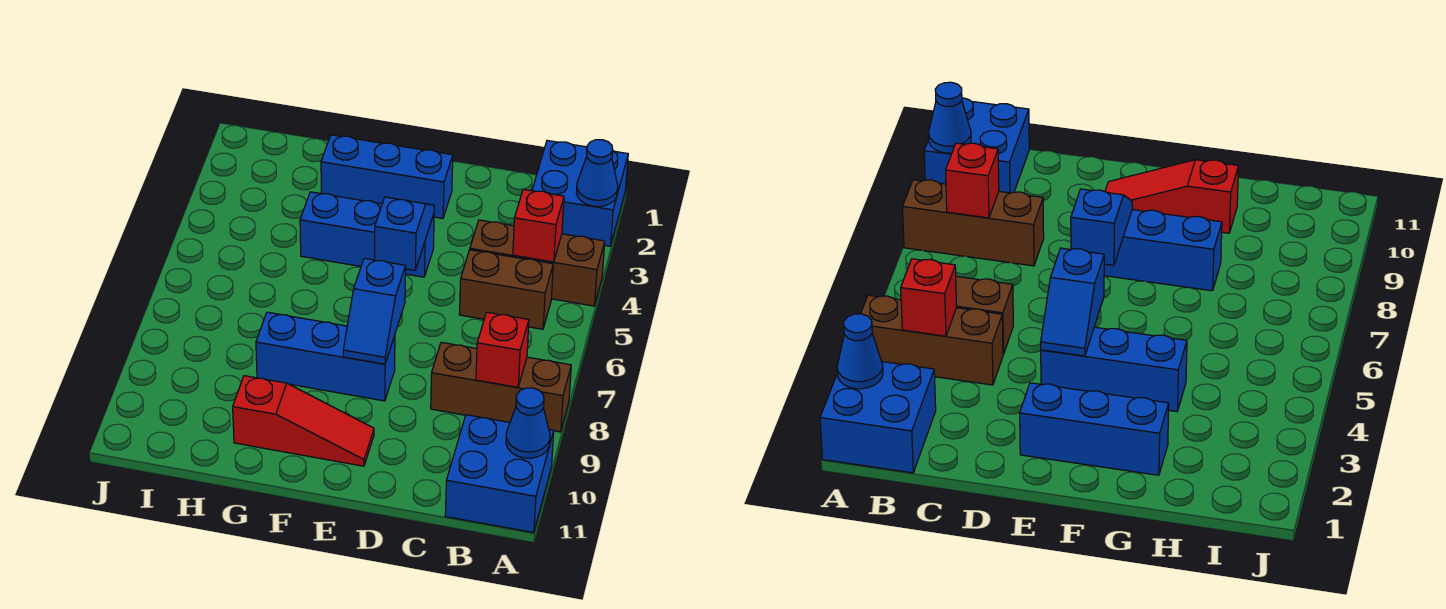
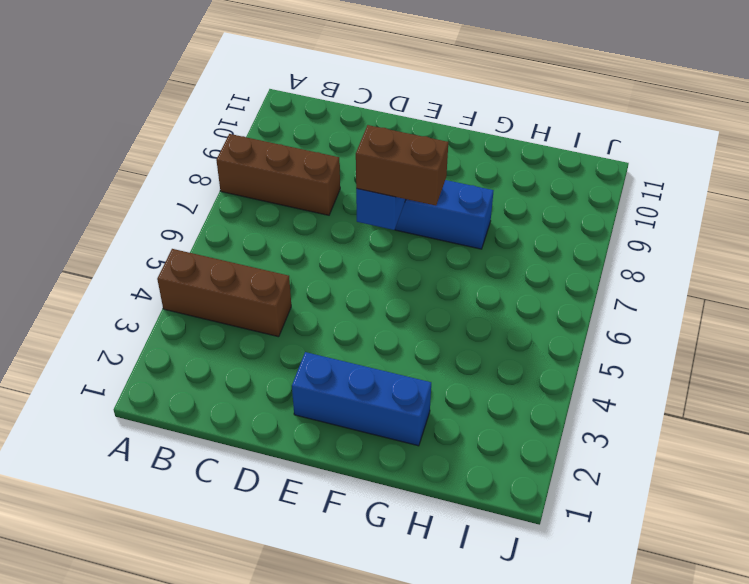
brown brick E7:F7 level 3 -> brown brick B5:C5 level 1
none -> blue brick A1:B2 level 1
none -> blue brick A10:B11 level 1
none -> blue brick E4:G4 level 1

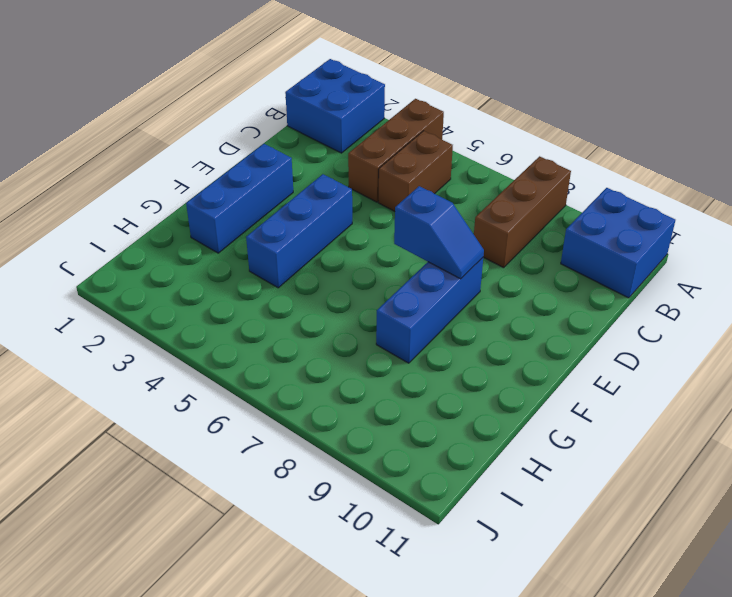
none -> red slope E10:G10 level 1 top G
none -> blue cone A2 level 2
none -> blue cone A10 level 2

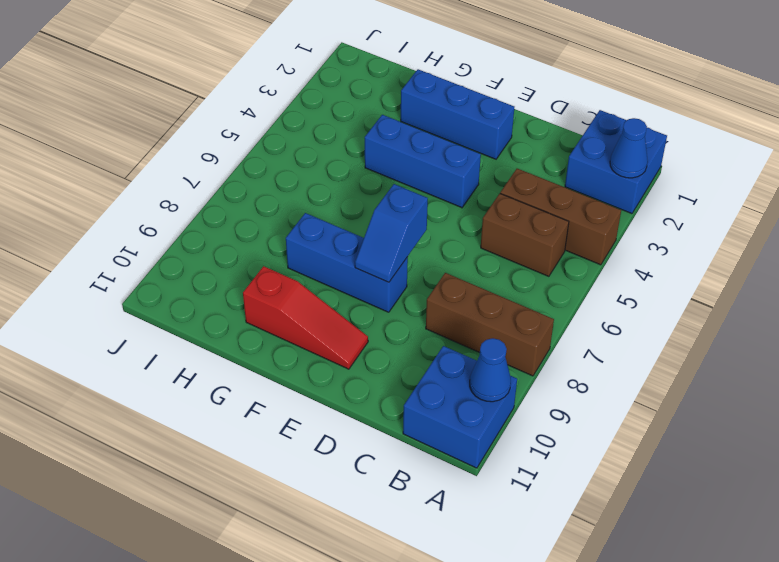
none -> red brick B4 level 2
none -> red brick B8 level 2
none -> blue slope E4:E5 level 2 top 5

